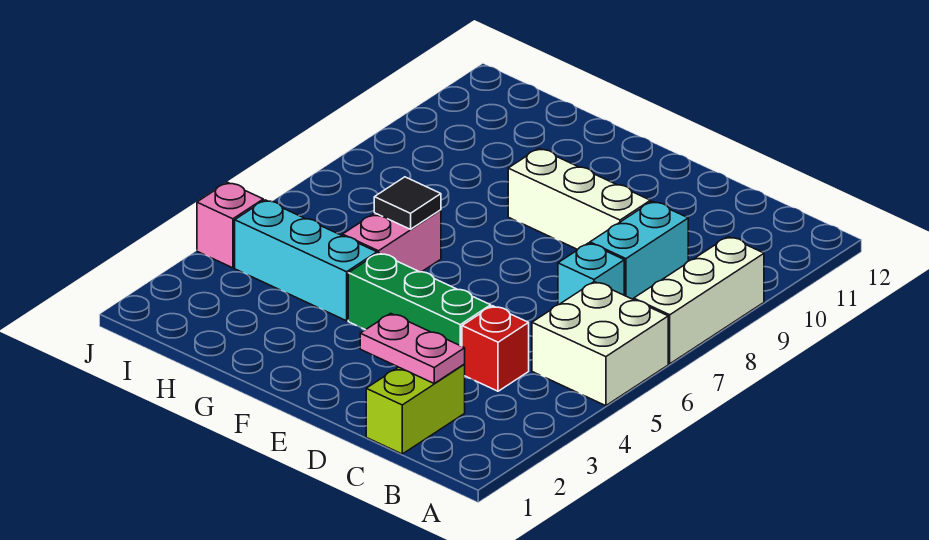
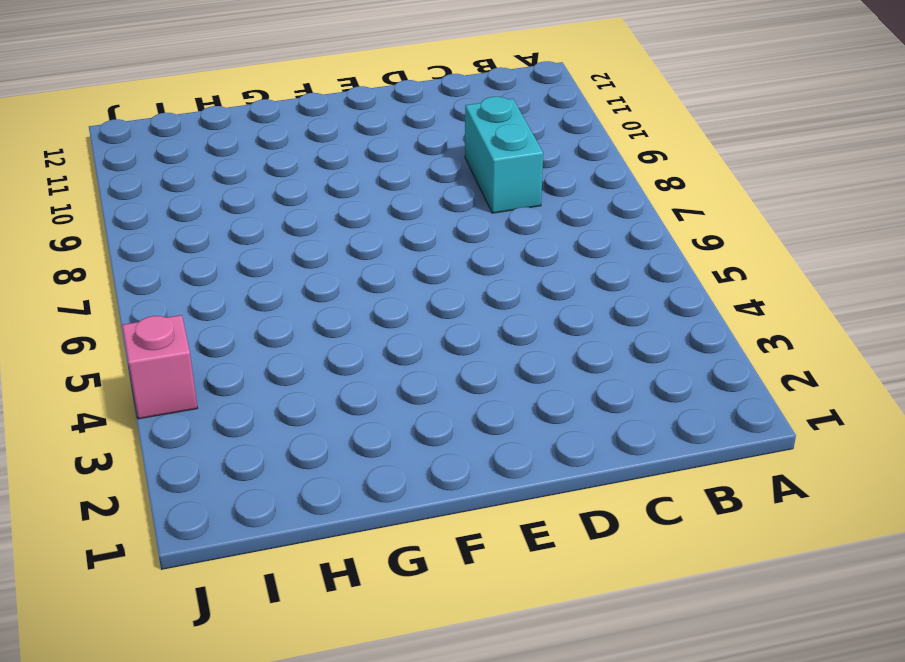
none -> white brick A5:B6 level 1
none -> white brick A7:A9 level 1
none -> lime brick C1:C2 level 1

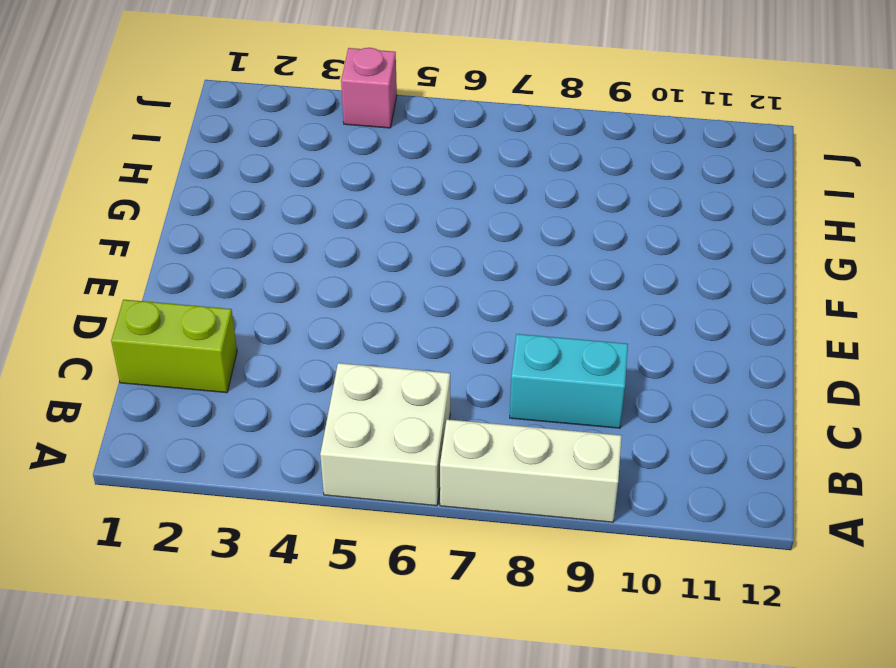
none -> red brick C4 level 1
none -> cyan brick C7 level 1
none -> green brick D4:F4 level 1

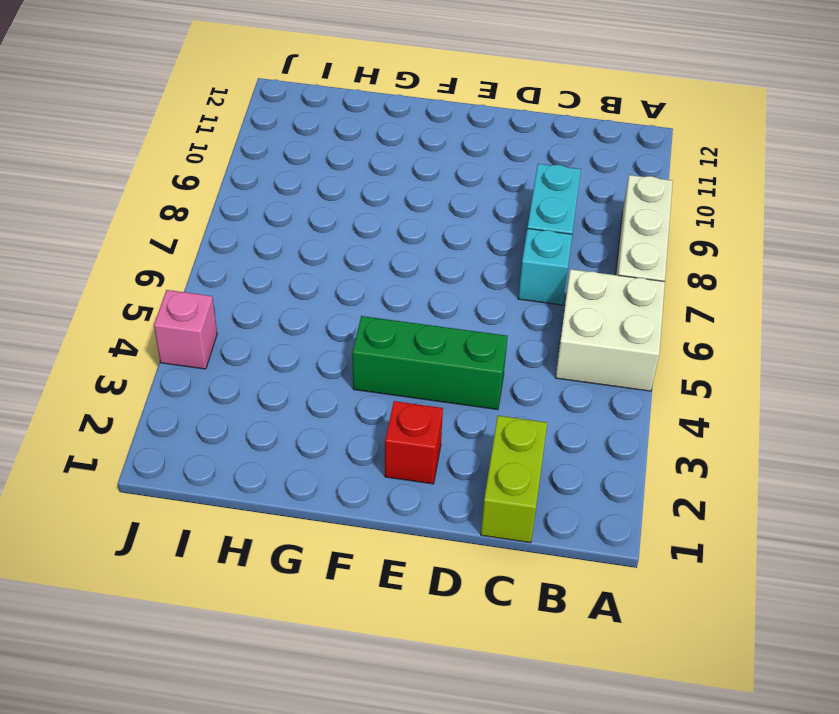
red brick E2 level 1 -> red brick C4 level 1
none -> white brick D9:F9 level 1
none -> cyan brick G4:I4 level 1
none -> pink brick G5:G6 level 1

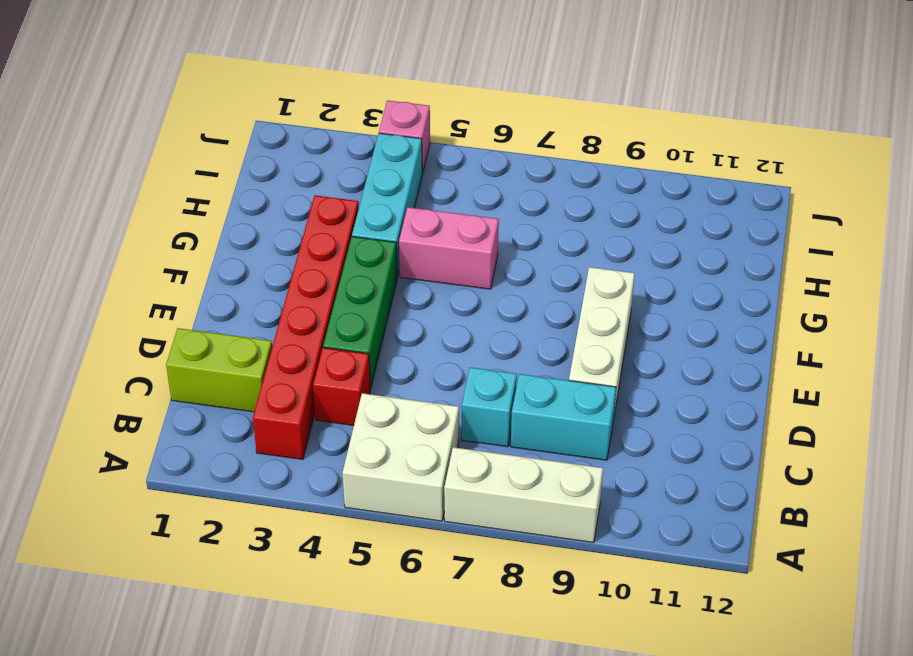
red brick B3:G3 level 1 -> none
none -> pink plate C2:D2 level 2
none -> black tile G6 level 2

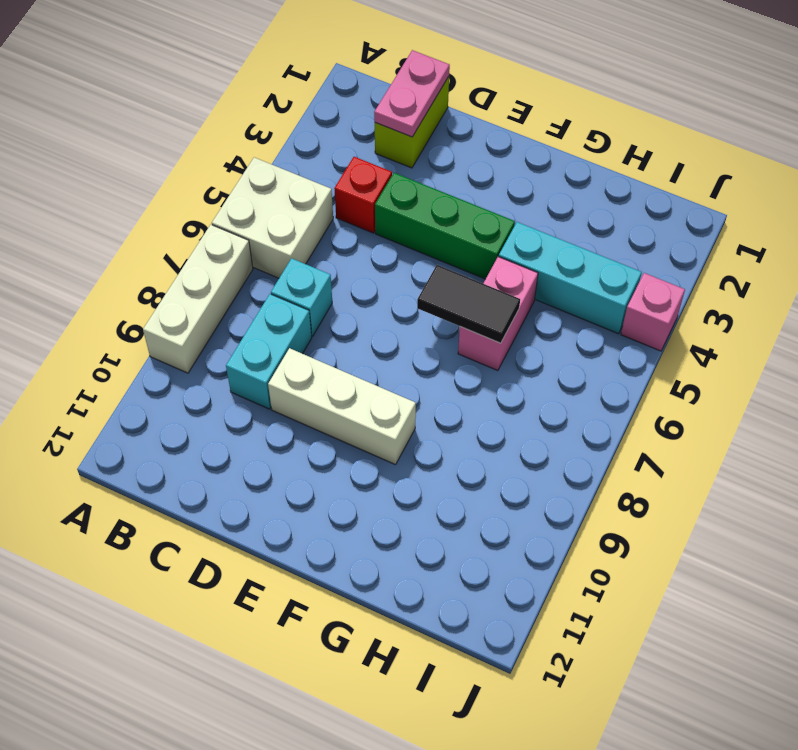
pink plate C1:C2 level 2 -> pink plate C2:D2 level 2
black tile F6:G6 level 2 -> black tile G6 level 2

